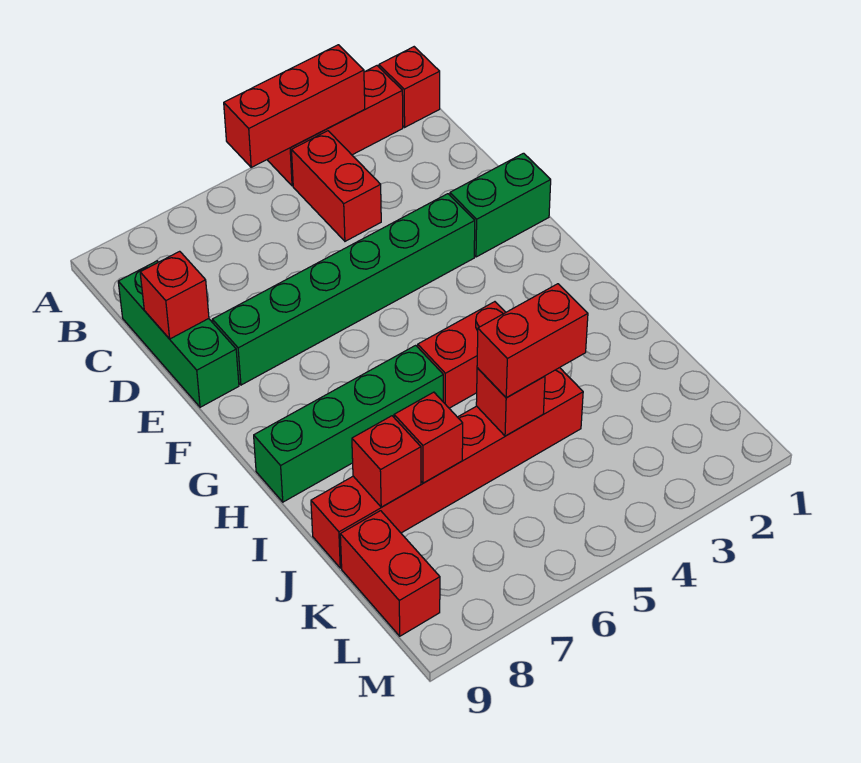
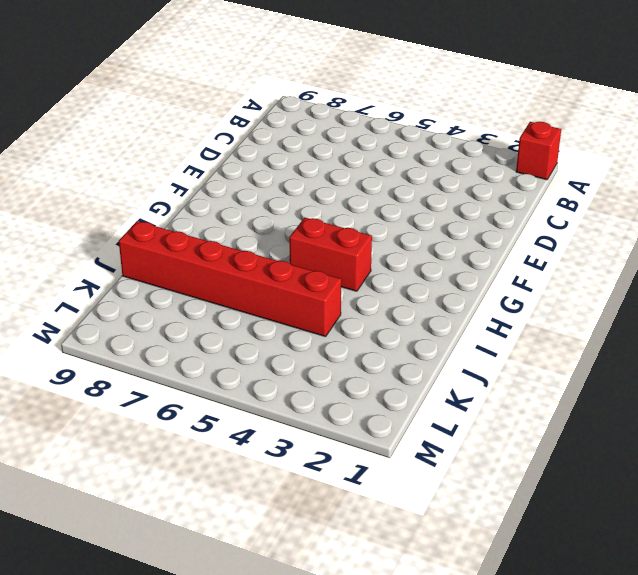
none -> red brick A2:A4 level 1
none -> red brick B4:C4 level 1
none -> green brick C9:E9 level 1

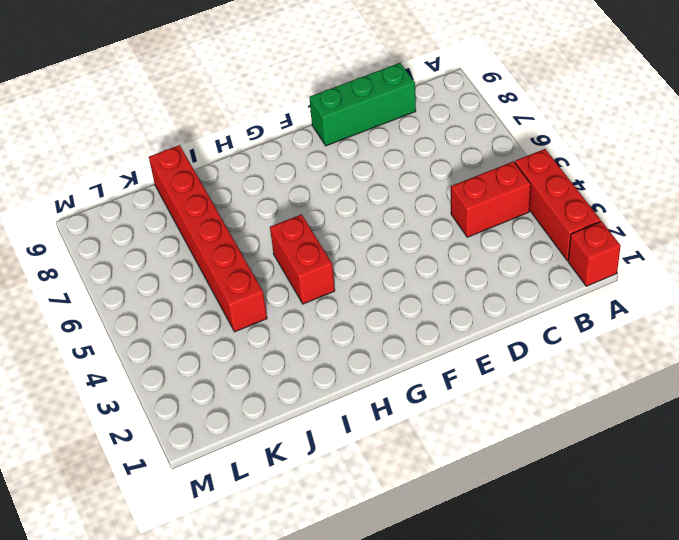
none -> green brick E1:E2 level 1
none -> green brick E3:E8 level 1
none -> green brick H6:H9 level 1

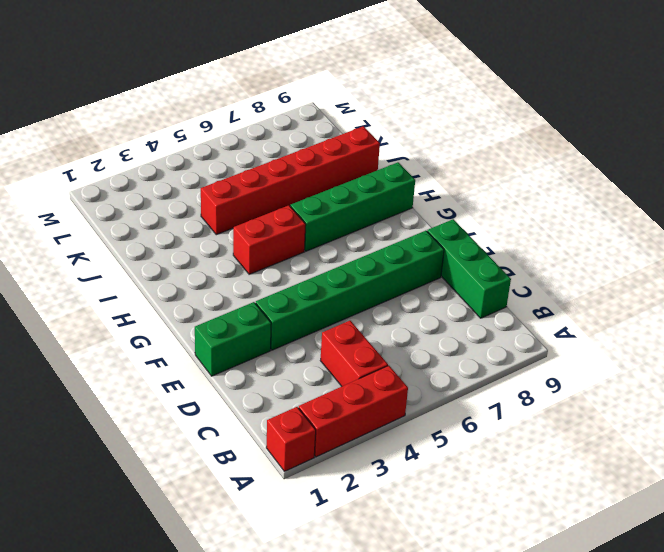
none -> red brick K9:L9 level 1
none -> red brick A3:A5 level 2
none -> red brick D9 level 2

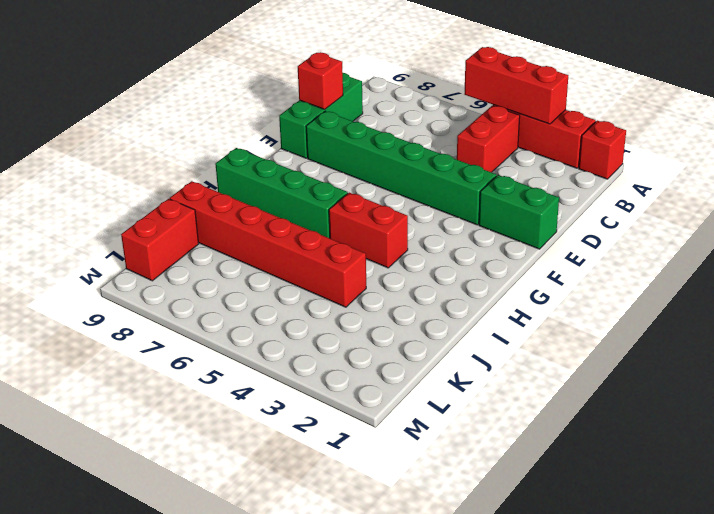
none -> red brick J5 level 2
none -> red brick J7 level 2
none -> red brick J8 level 2

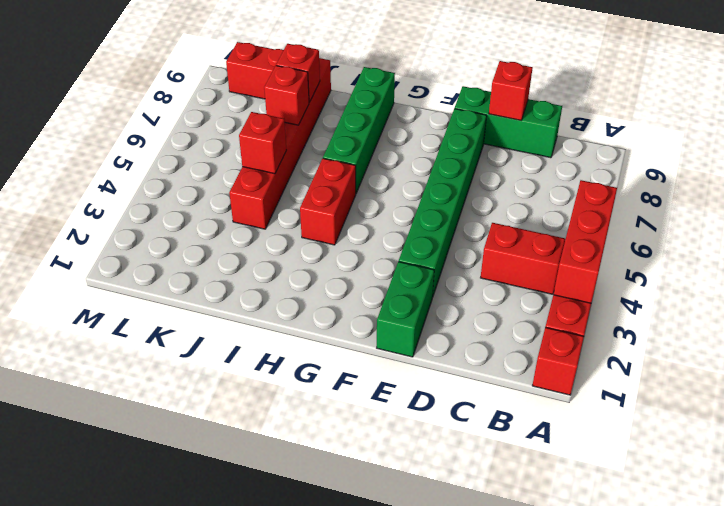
none -> red brick J4:J5 level 3

